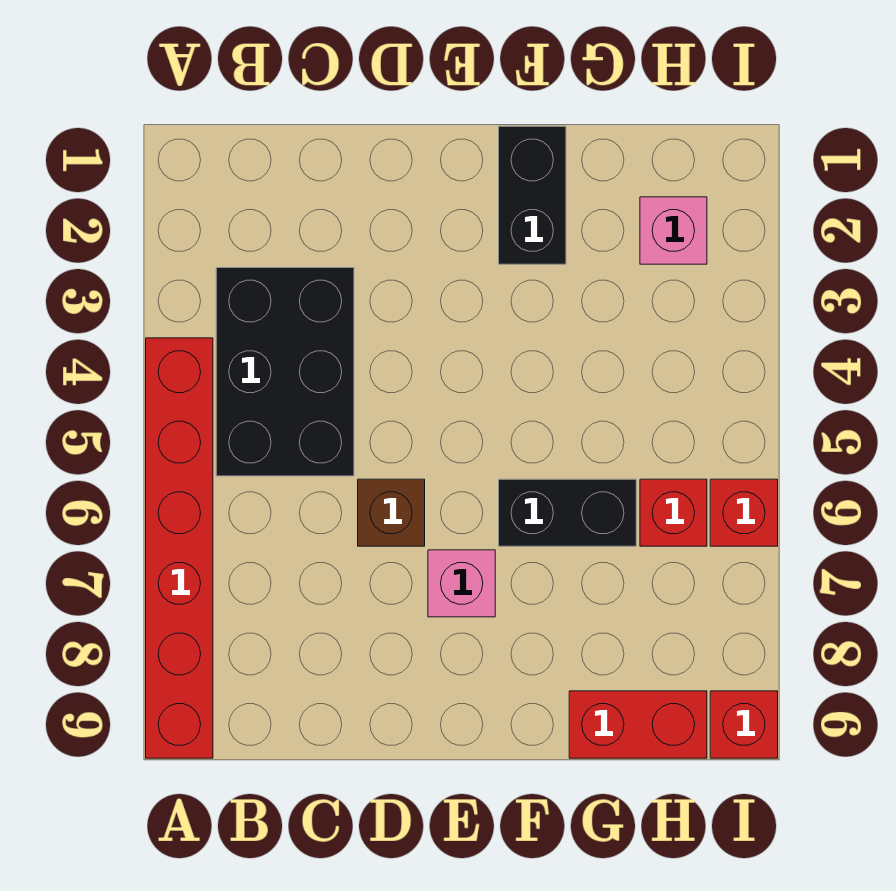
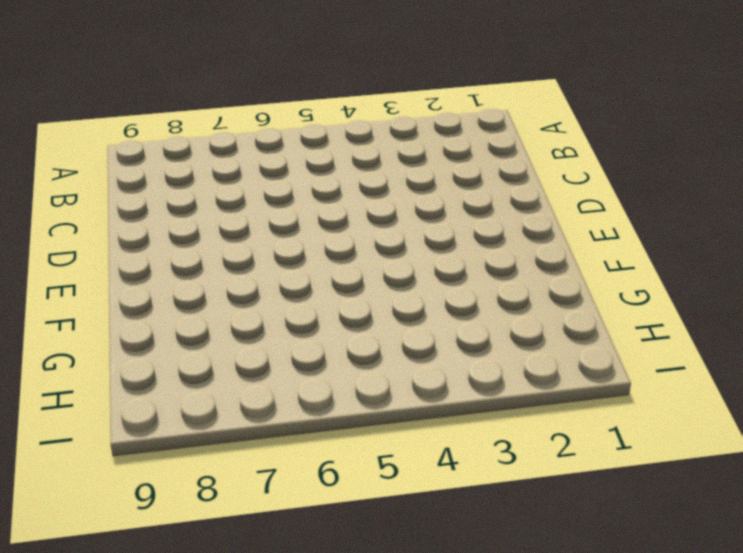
none -> red brick A4:A9 level 1
none -> black brick B3:C5 level 1

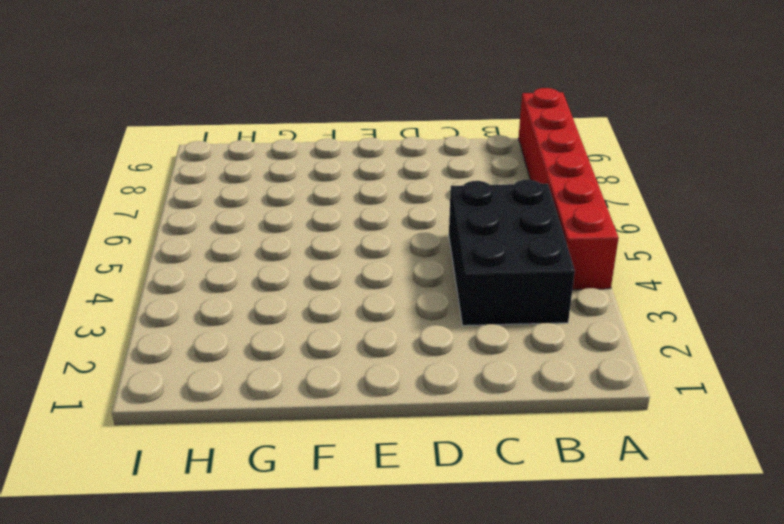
none -> brown brick D6 level 1
none -> pink brick E7 level 1

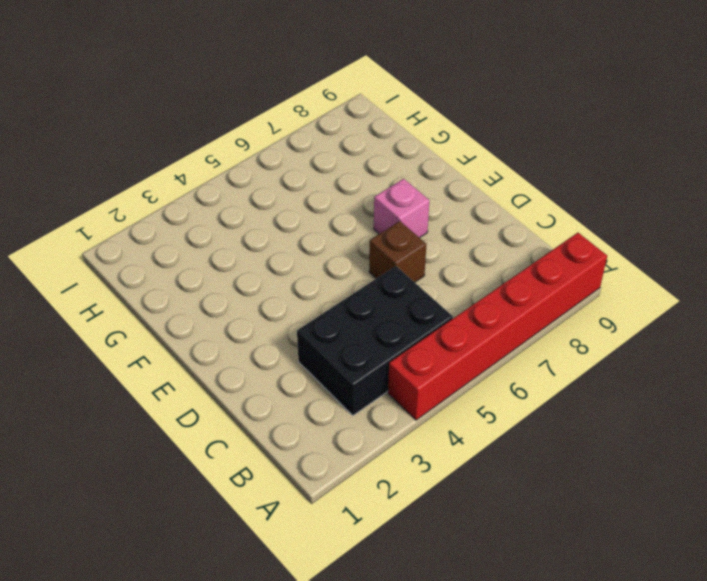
none -> black brick F1:F2 level 1
none -> black brick F6:G6 level 1

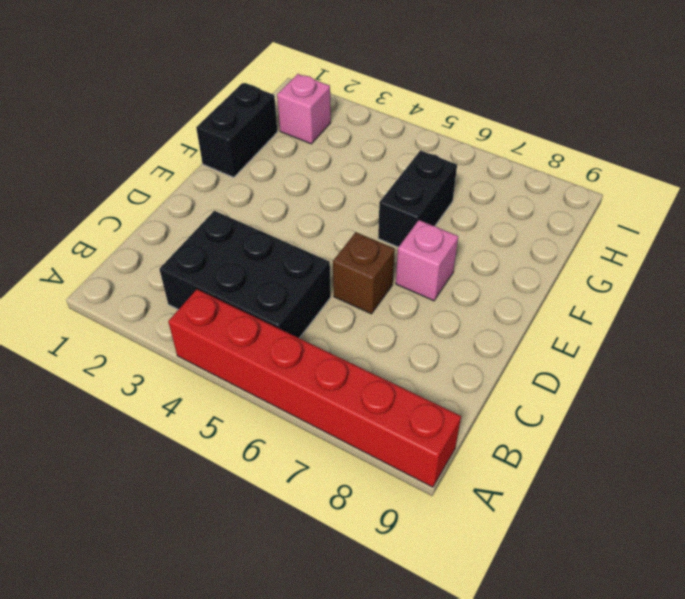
black brick F1:G1 level 1 -> black brick F1:F2 level 1
none -> red brick G9:H9 level 1
none -> red brick H6 level 1

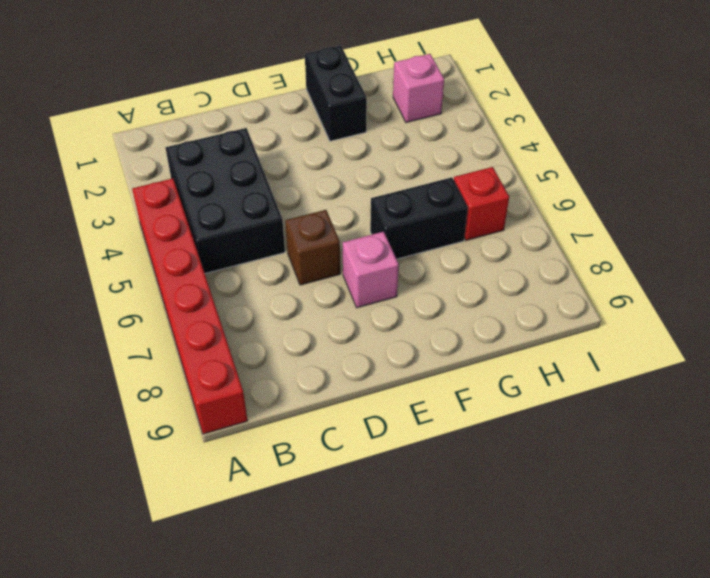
none -> red brick G9:H9 level 1
none -> red brick I6 level 1

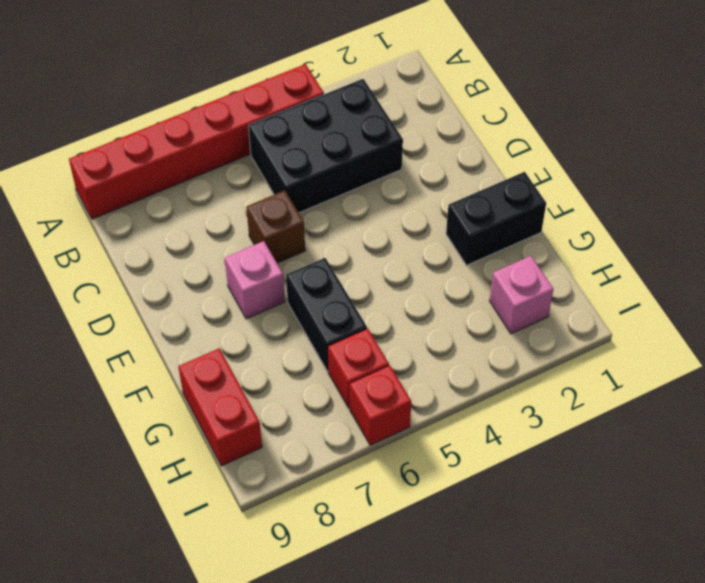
none -> red brick I9 level 1

